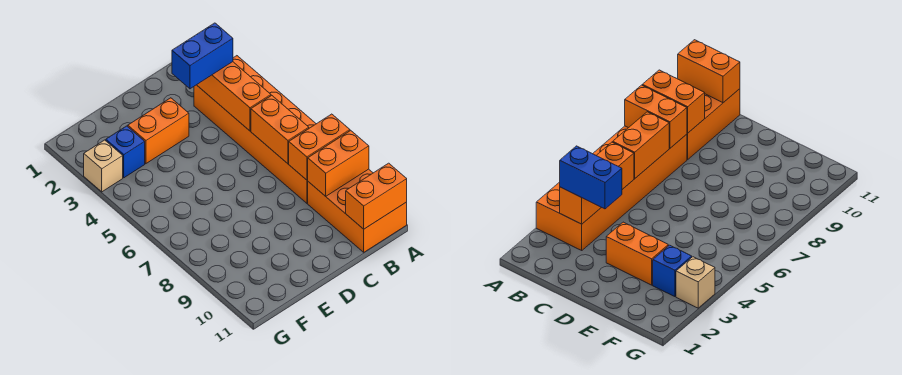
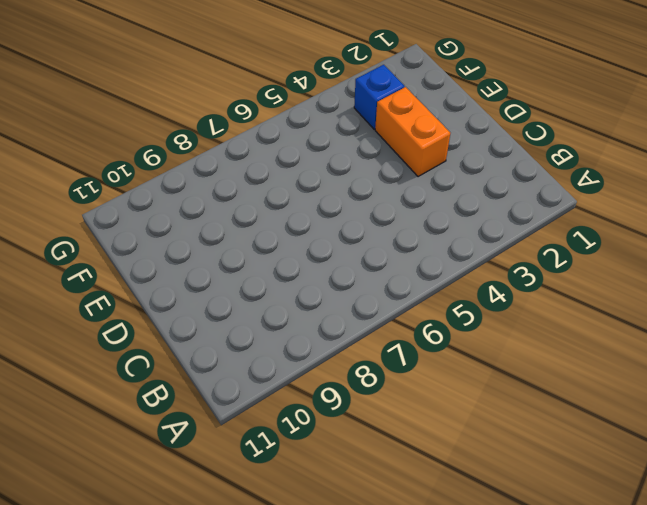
none -> orange brick A3:B8 level 1
none -> orange brick A9:B11 level 1

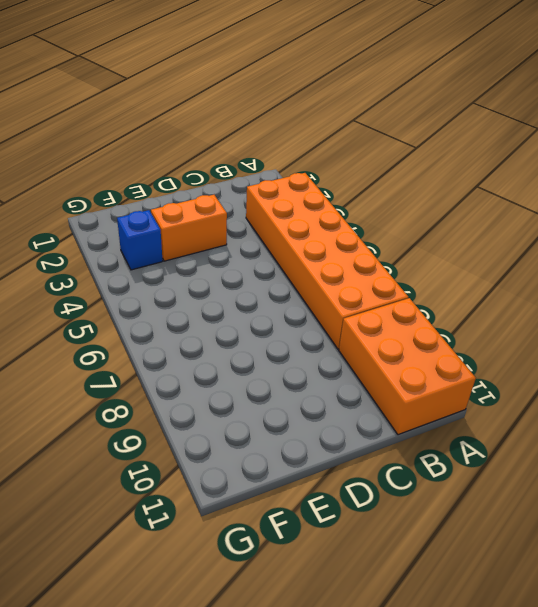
none -> tan brick G3 level 1
none -> orange brick A8:B8 level 2

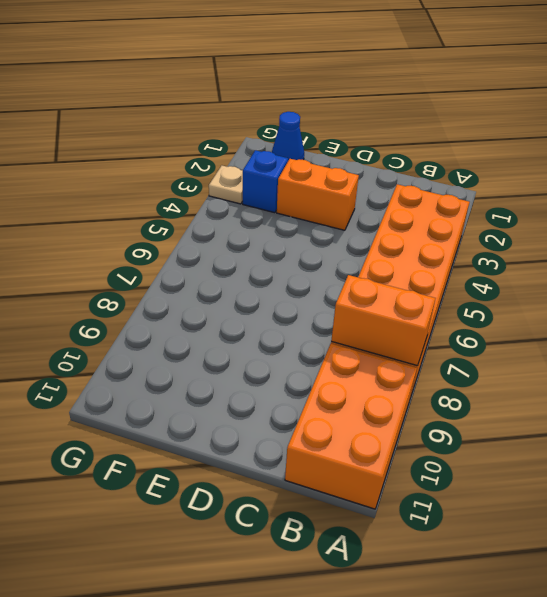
blue cone F1 level 1 -> none
tan plate G3 level 1 -> tan brick G3 level 1
none -> orange brick A9:B9 level 2
none -> orange brick A11:B11 level 2

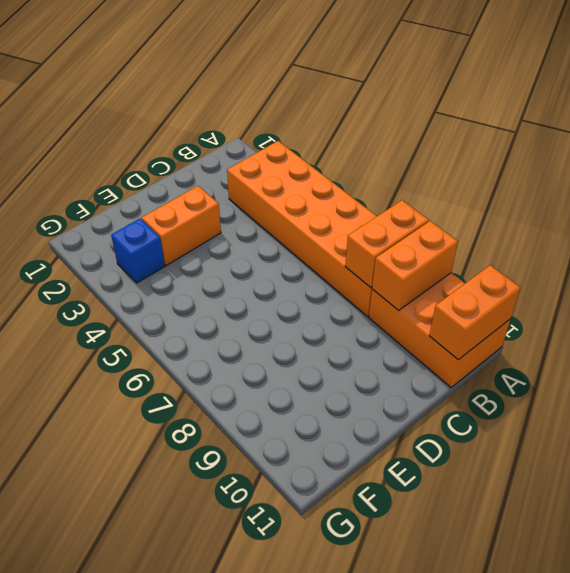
none -> tan brick G3 level 1
none -> orange brick B3:B5 level 2

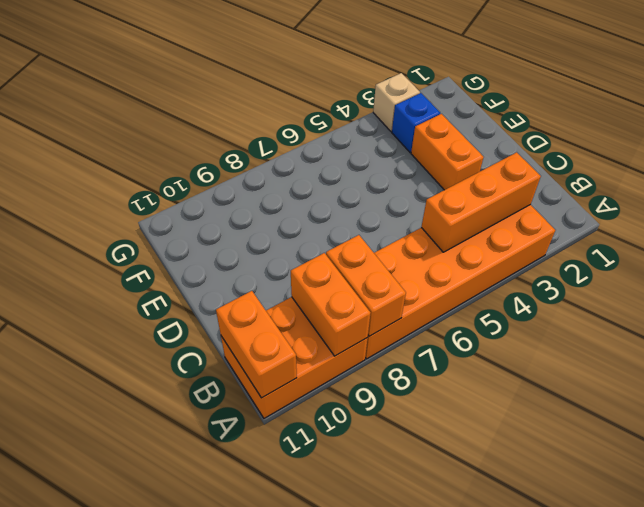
none -> orange brick B6:B7 level 2
none -> blue brick B3:C3 level 3

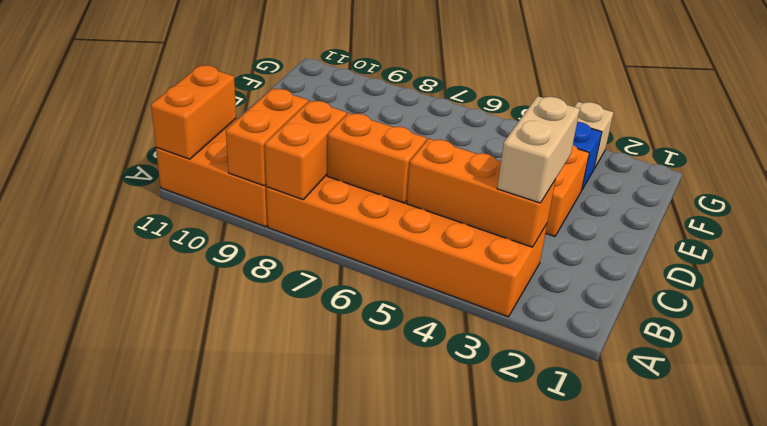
tan brick B3:C3 level 3 -> blue brick B3:C3 level 3

